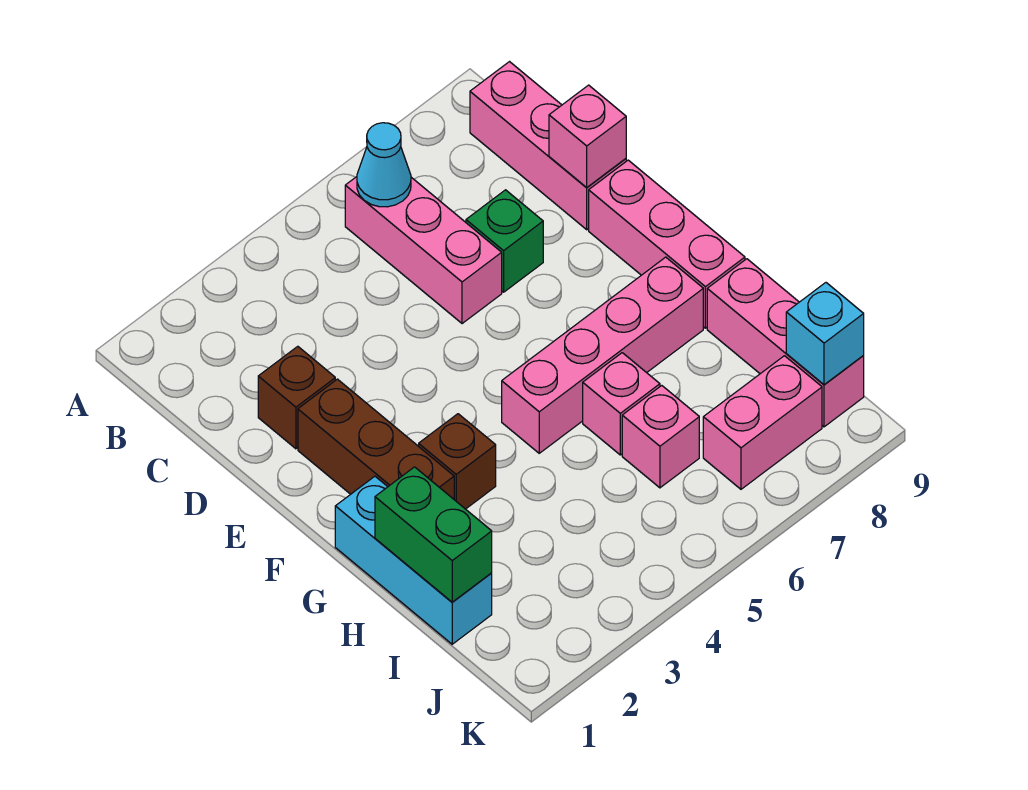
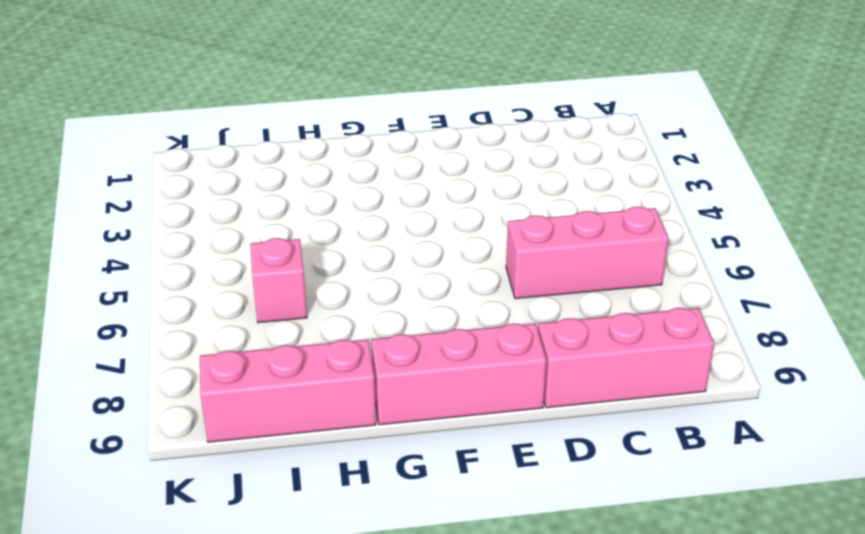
none -> brown brick D2 level 1
none -> green brick D7 level 1
none -> brown brick E2:G2 level 1

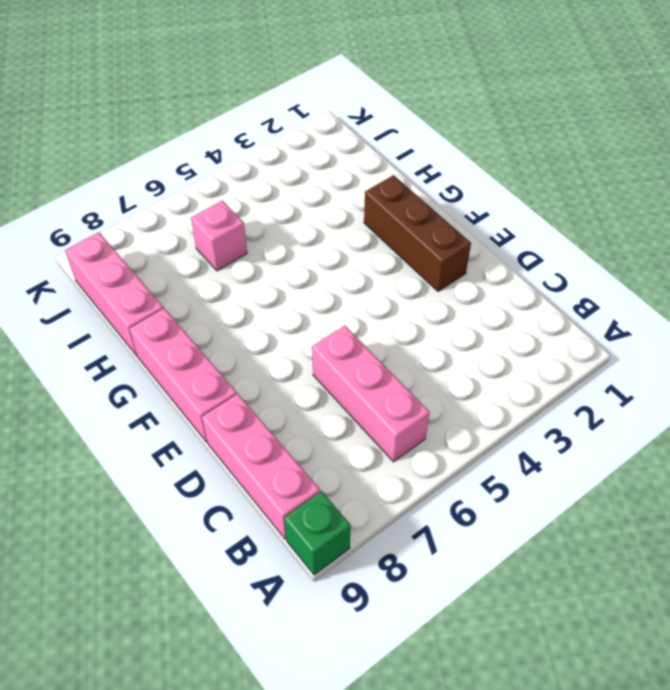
green brick A9 level 1 -> green brick D7 level 1
none -> brown brick D2 level 1
none -> cyan brick G1:I1 level 1
none -> brown brick G3 level 1

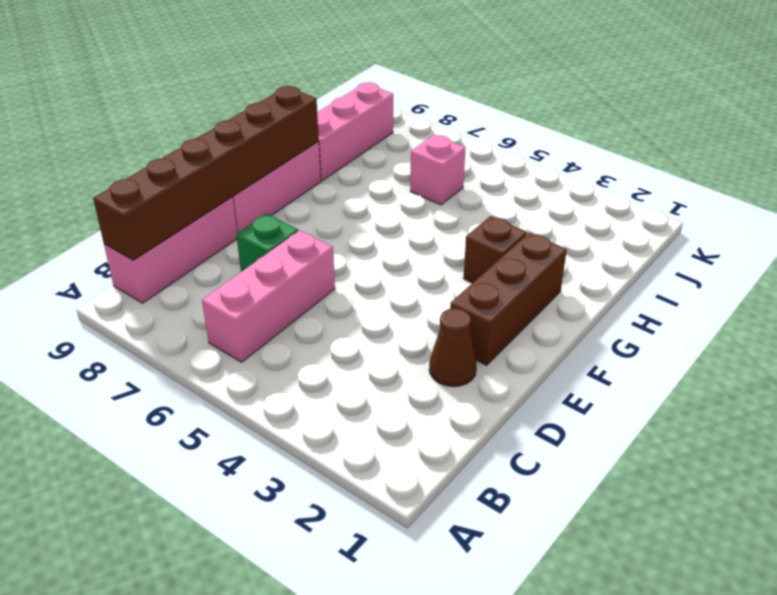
brown brick B9:G9 level 2 -> pink brick D9 level 2
brown cone D2 level 1 -> brown brick D2 level 1
none -> cyan brick G1:I1 level 1
none -> pink brick G5:G8 level 1
none -> pink brick H6 level 1

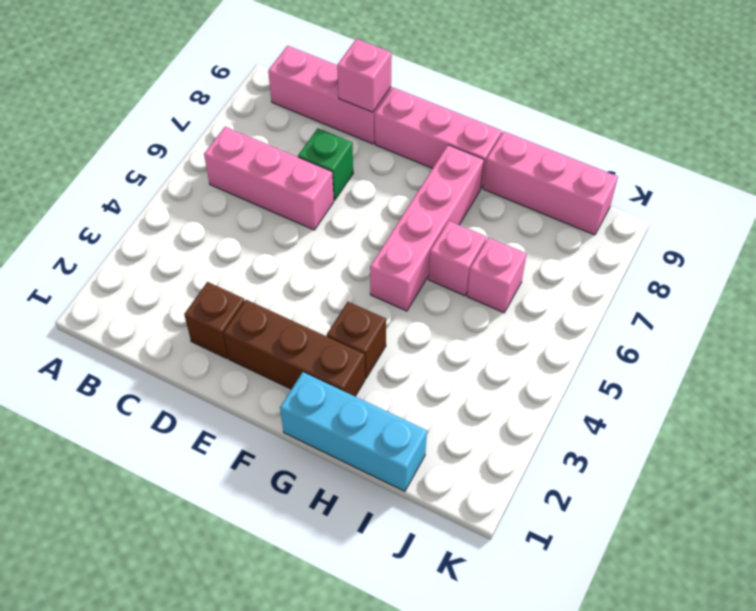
none -> pink brick J7:J8 level 1
none -> cyan cone B6 level 2
none -> green brick H1:I1 level 2

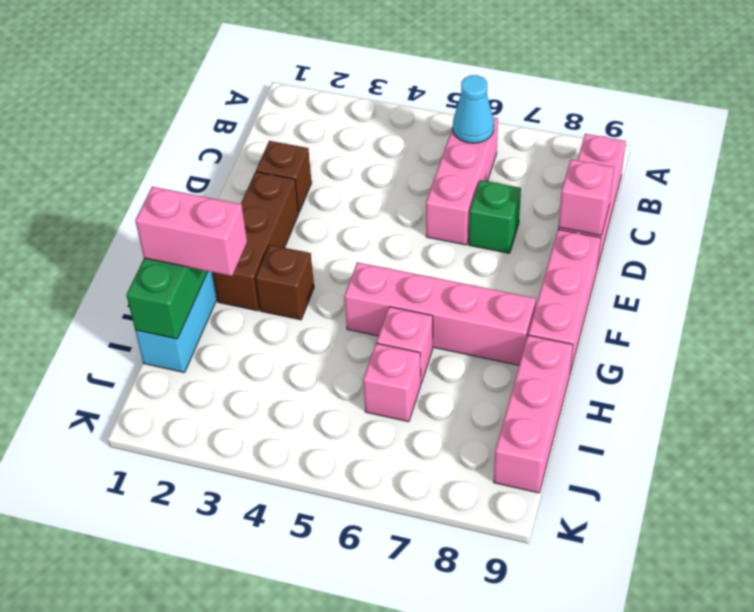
pink brick H1:H2 level 3 -> pink brick J7:J8 level 1
none -> cyan brick J9 level 2

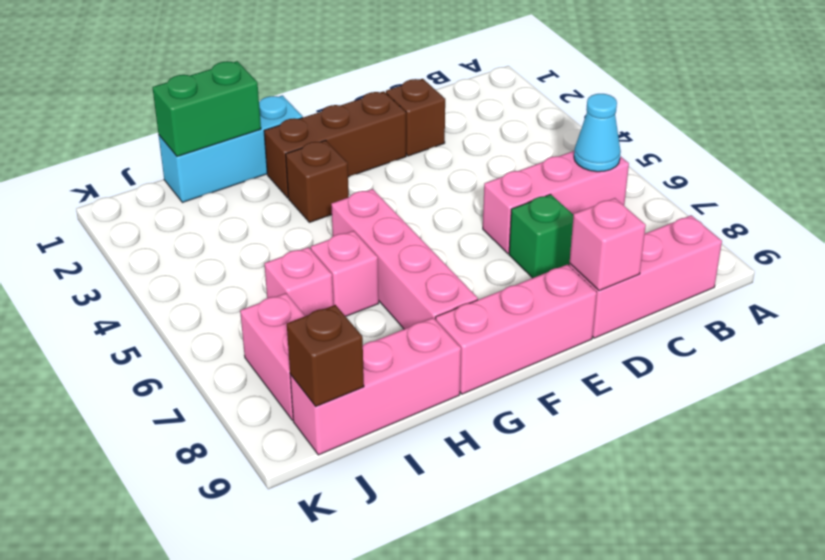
brown brick J9 level 2 -> cyan brick J9 level 2

